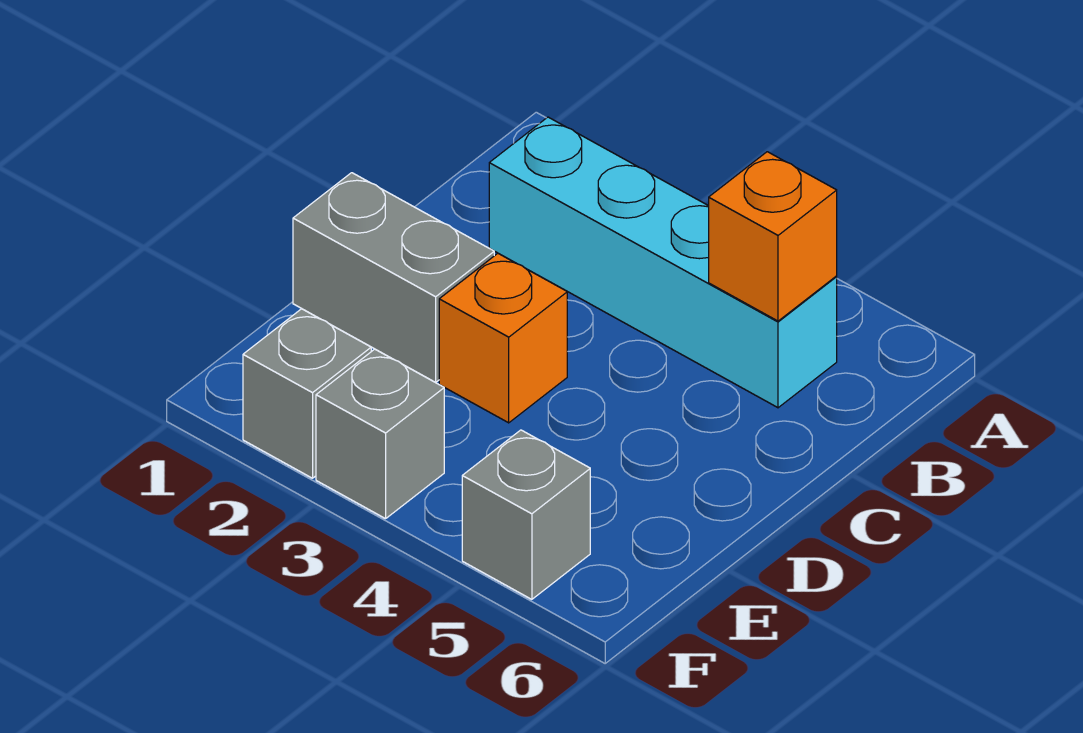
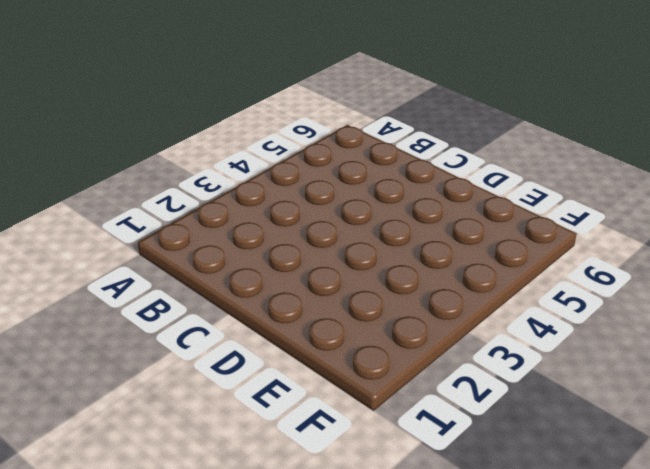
none -> cyan brick B2:B5 level 1
none -> grey brick D1:D2 level 1

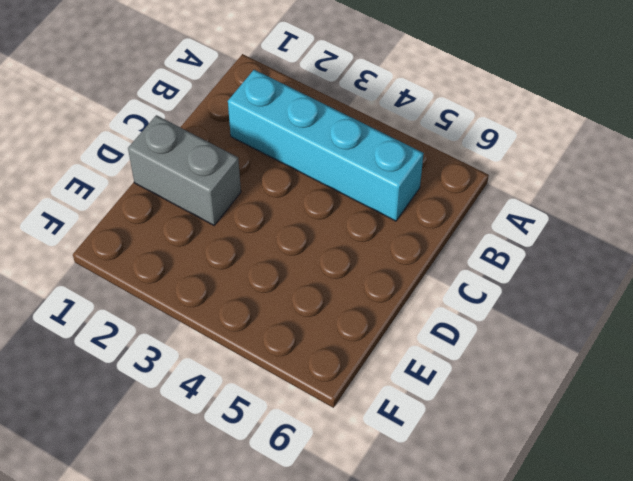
none -> orange brick D3 level 1
none -> grey brick F2 level 1

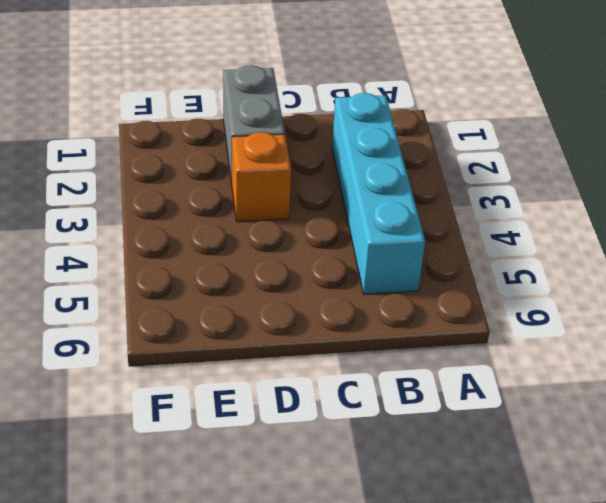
none -> grey brick F2 level 1
none -> grey brick F3 level 1

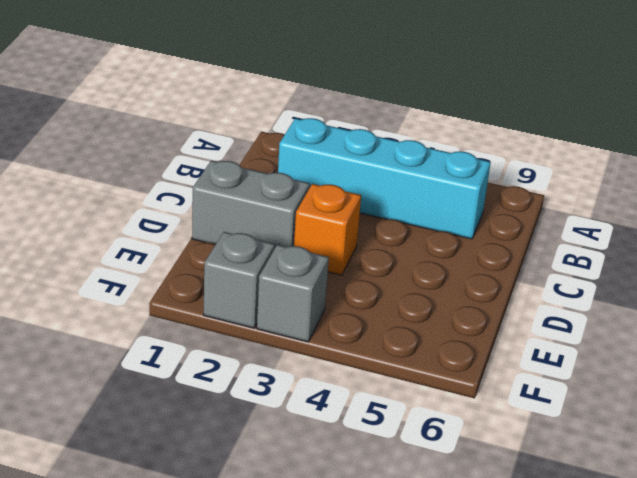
none -> grey brick F5 level 1
none -> orange brick B5 level 2

